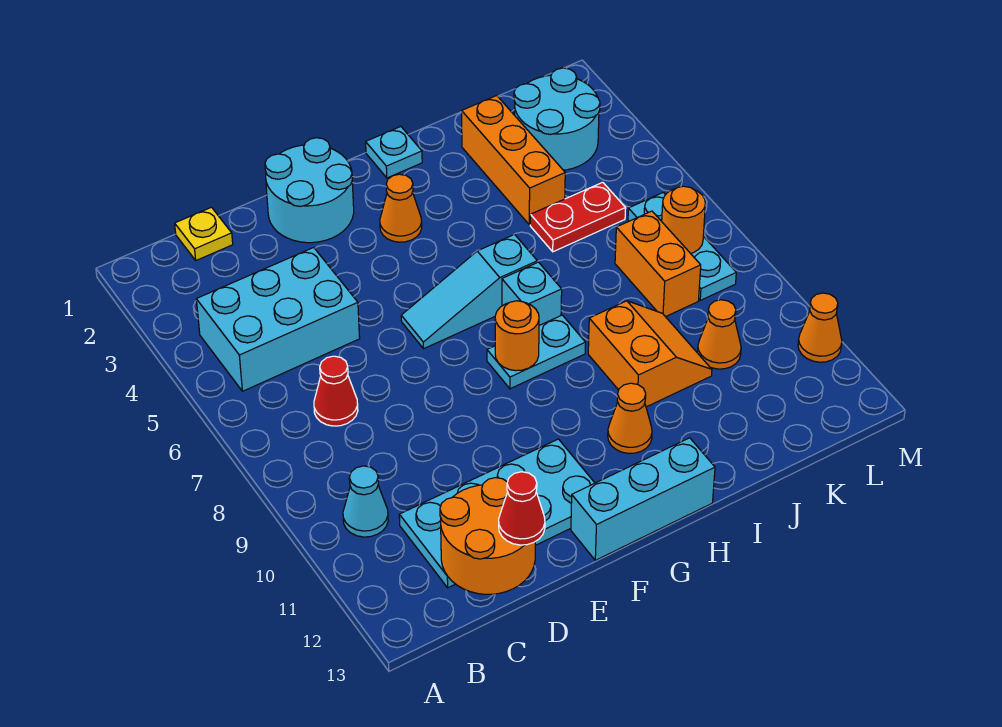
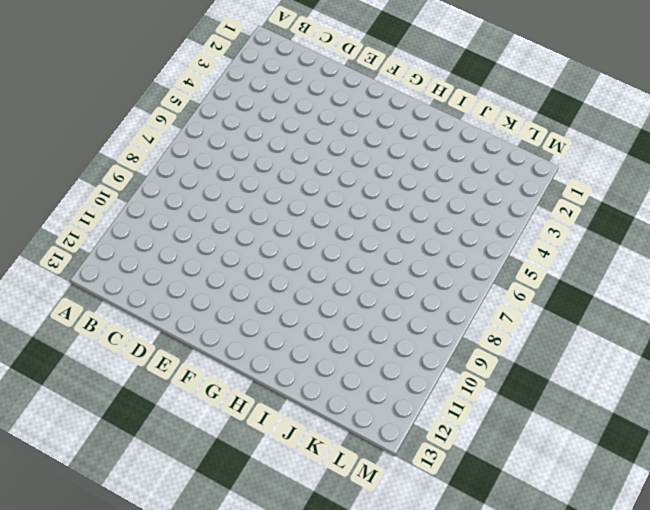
none -> cyan brick B4:D5 level 1
none -> cyan cone B10 level 1
none -> yellow plate C1 level 1

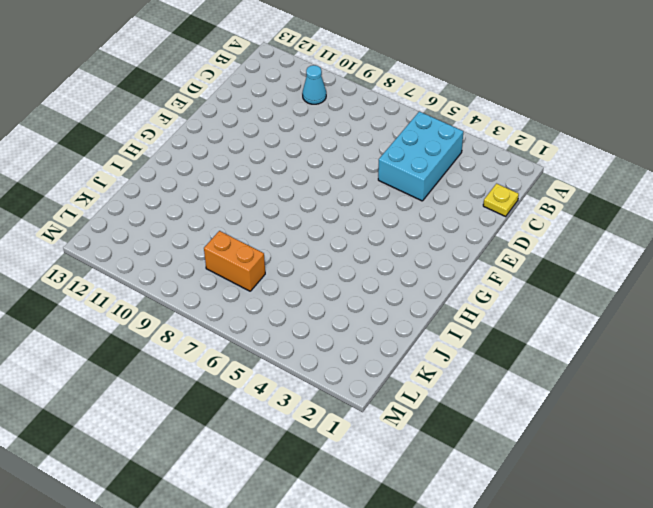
none -> red cone C7 level 1
none -> cyan plate C11:F12 level 1
none -> cyan round brick E1:F2 level 1

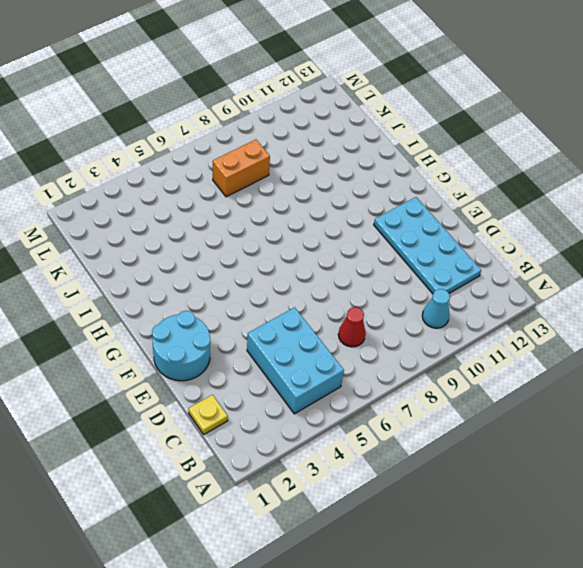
none -> cyan slope F6:H6 level 1 top H
none -> cyan brick F13:H13 level 1
none -> orange cone G3 level 1

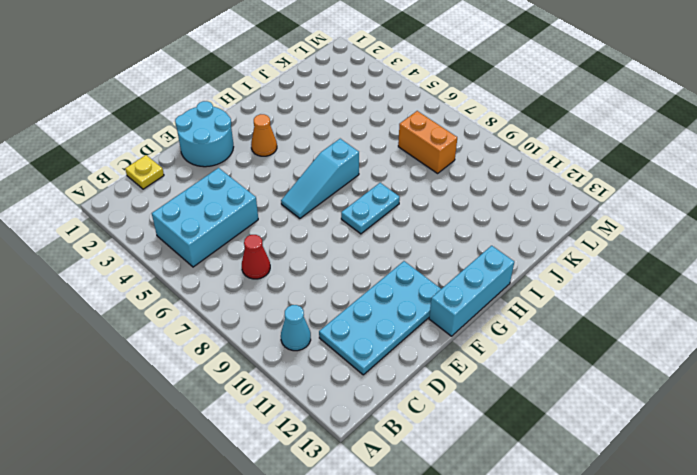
none -> cyan plate H1 level 1
none -> cyan brick H7 level 1
none -> orange cone H11 level 1

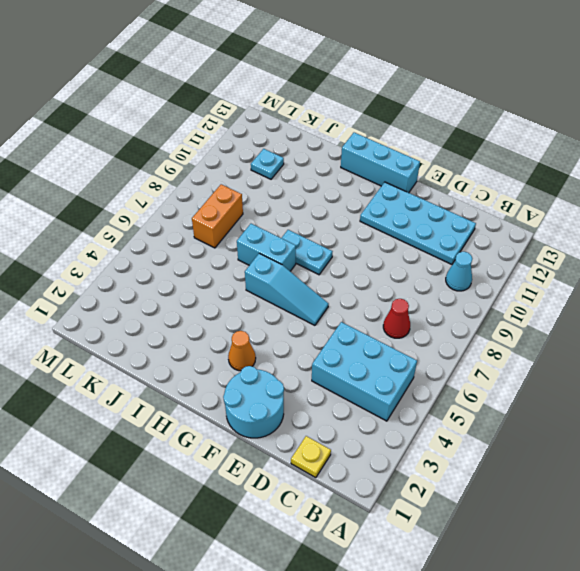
cyan brick H7:I7 level 1 -> cyan brick H7 level 1
cyan plate K11 level 1 -> cyan plate H1 level 1
none -> orange cone H11 level 1
none -> orange slope I9:J10 level 1 top I
none -> orange brick J2:J4 level 1

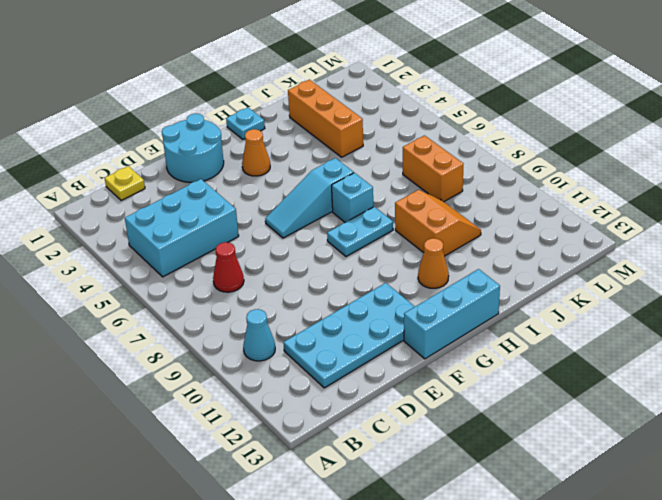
none -> red plate J5:K5 level 1
none -> cyan round brick K2:L3 level 1
none -> orange cone K10 level 1

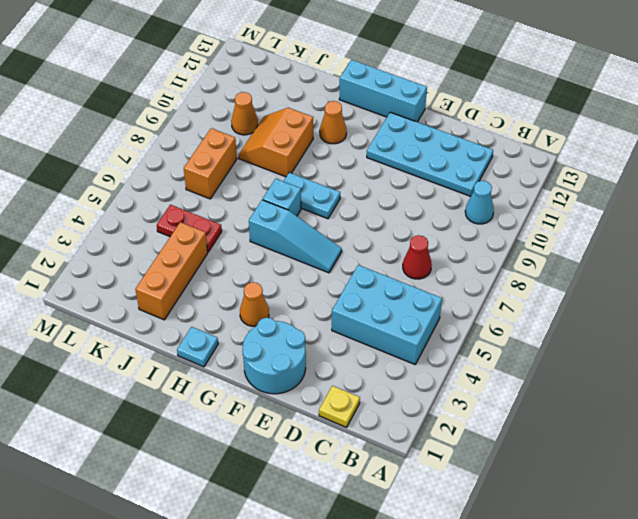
none -> cyan round brick K2:L3 level 1
none -> cyan plate L6:L8 level 1
none -> orange cone M11 level 1

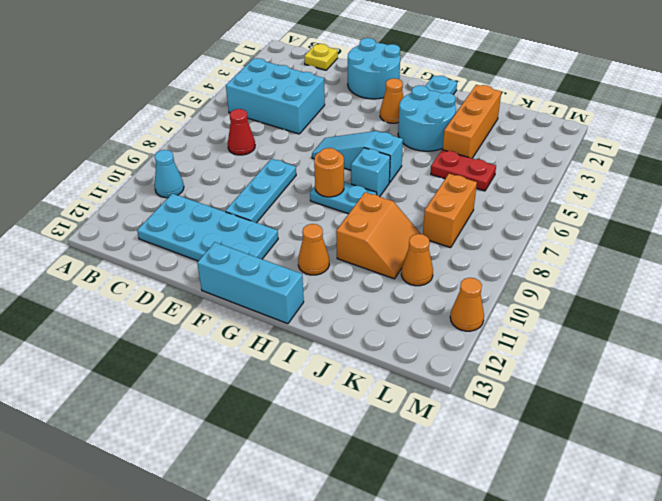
cyan plate E8:E10 level 1 -> cyan plate L6:L8 level 1
cyan round brick H3:I4 level 1 -> cyan round brick K2:L3 level 1
none -> orange round brick C12:D13 level 2
none -> orange round brick L7 level 2
none -> red cone D13 level 3

